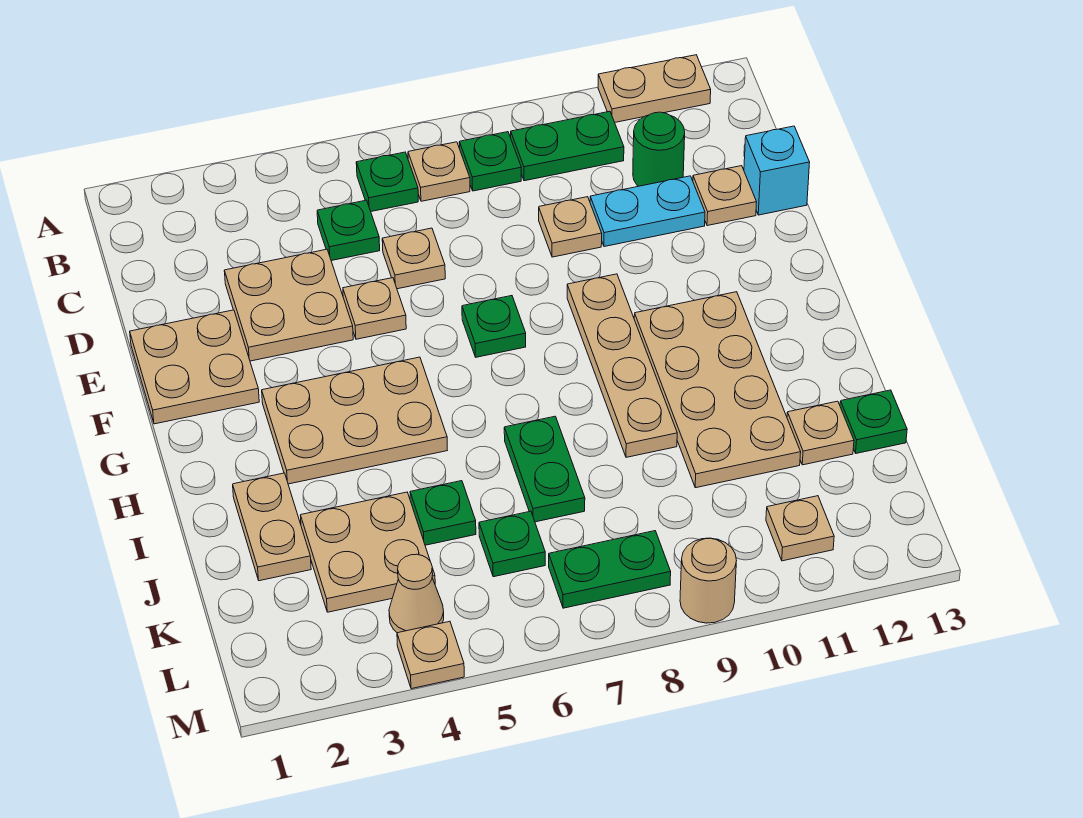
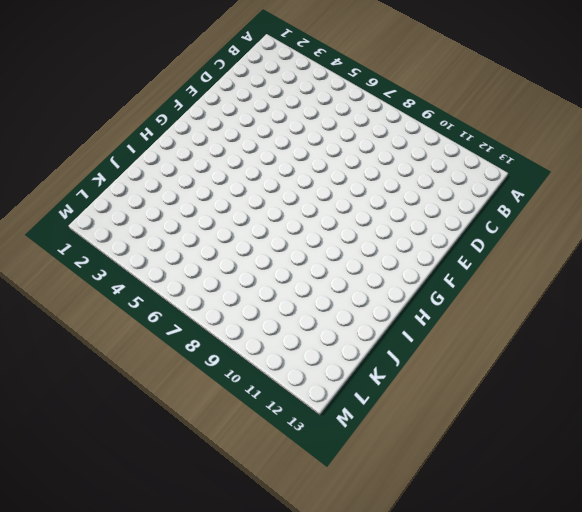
none -> tan plate A11:A12 level 1
none -> green plate B6 level 1
none -> tan plate B7 level 1
none -> green plate B8 level 1

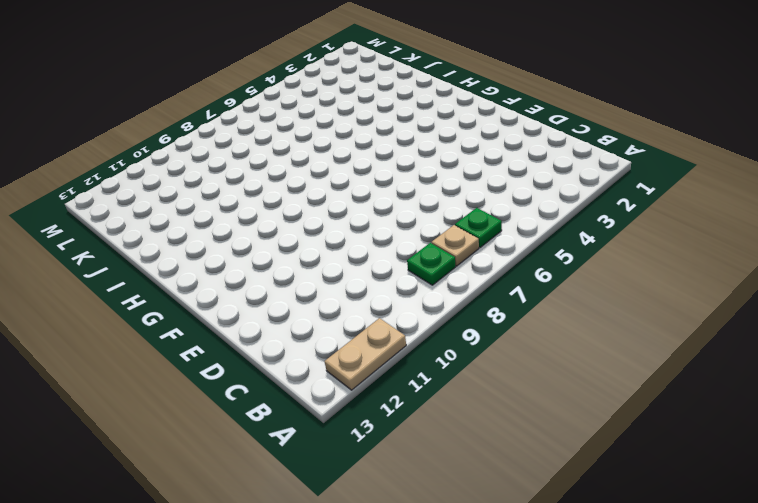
none -> green plate B9:B10 level 1
none -> green plate C5 level 1
none -> green round brick C11 level 1
none -> tan plate D3:E4 level 1

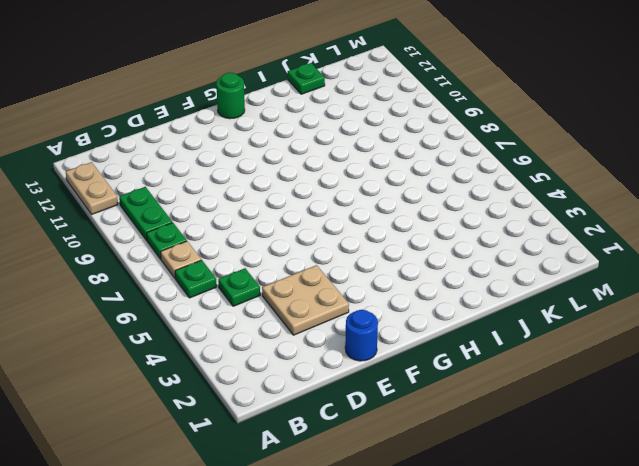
blue round brick E1 level 1 -> tan plate E1:F2 level 1
green round brick G13 level 1 -> green round brick C11 level 1
none -> tan plate D6 level 1
none -> tan plate D9 level 1
none -> cyan plate D10:D11 level 1
none -> tan plate D12 level 1

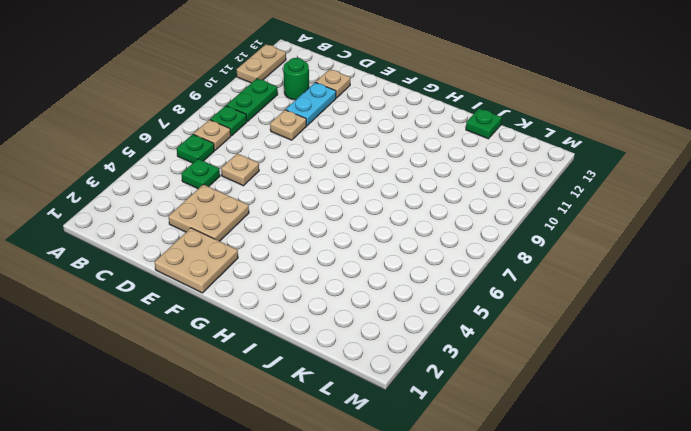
none -> cyan brick D13 level 1
none -> tan plate E5 level 1
none -> green plate F7 level 1
none -> tan plate F9:I9 level 1

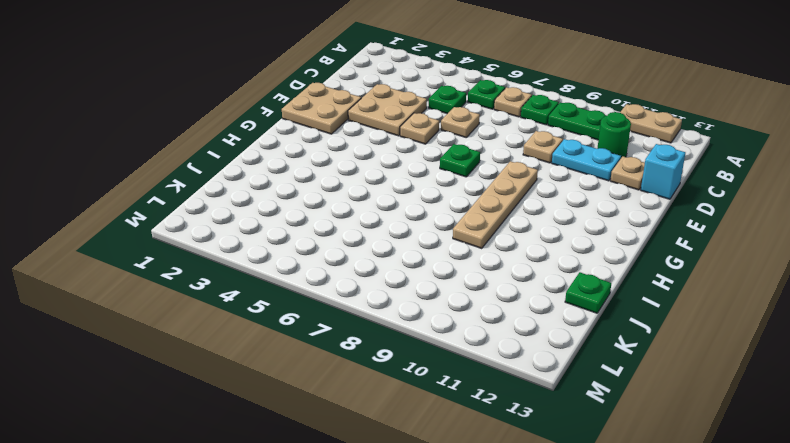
none -> tan plate G3:H5 level 1
none -> tan plate G10:J11 level 1
none -> tan plate I2:J2 level 1
none -> green plate I7:J7 level 1

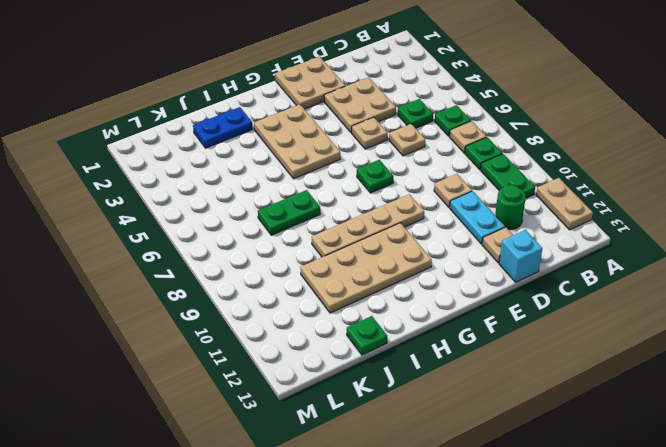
blue plate I2:J2 level 1 -> tan plate I2:J2 level 1
none -> tan plate J3:K4 level 1
none -> green plate J5 level 1
none -> tan plate J12 level 1
none -> green plate K6 level 1

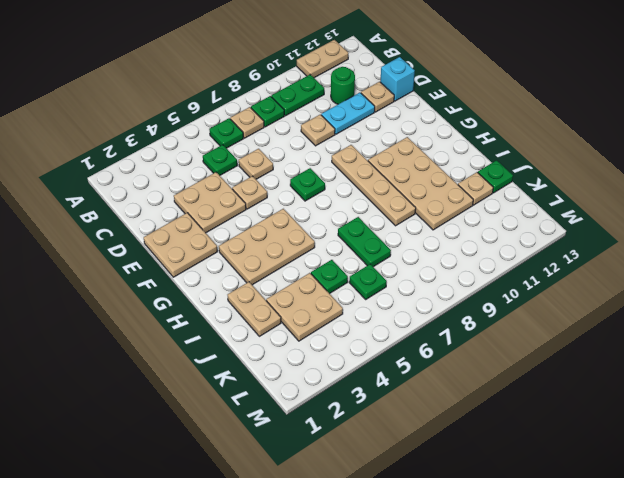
none -> tan cone L4 level 1
none -> green plate L7:L8 level 1
none -> tan plate L11 level 1
none -> tan plate M4 level 1

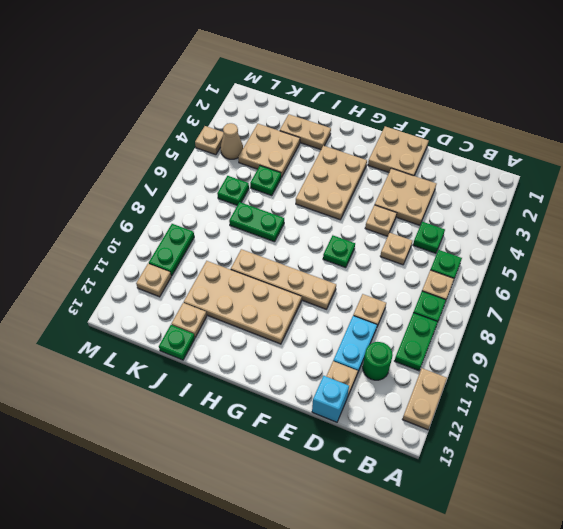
green plate L9:L10 level 1 -> green plate L7:L8 level 1
none -> tan round brick M9 level 1

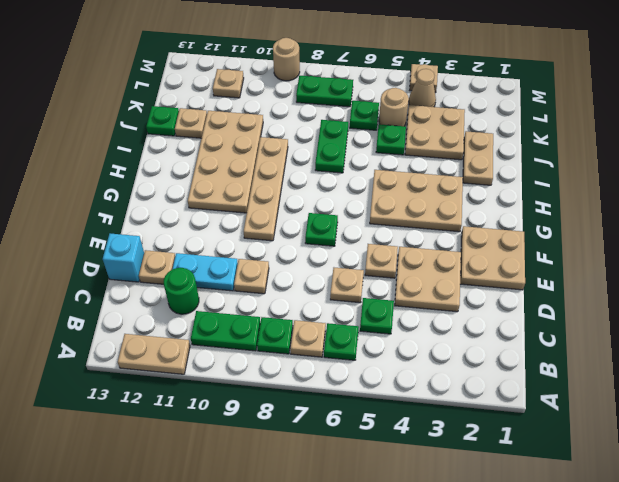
tan round brick K5 level 1 -> none

